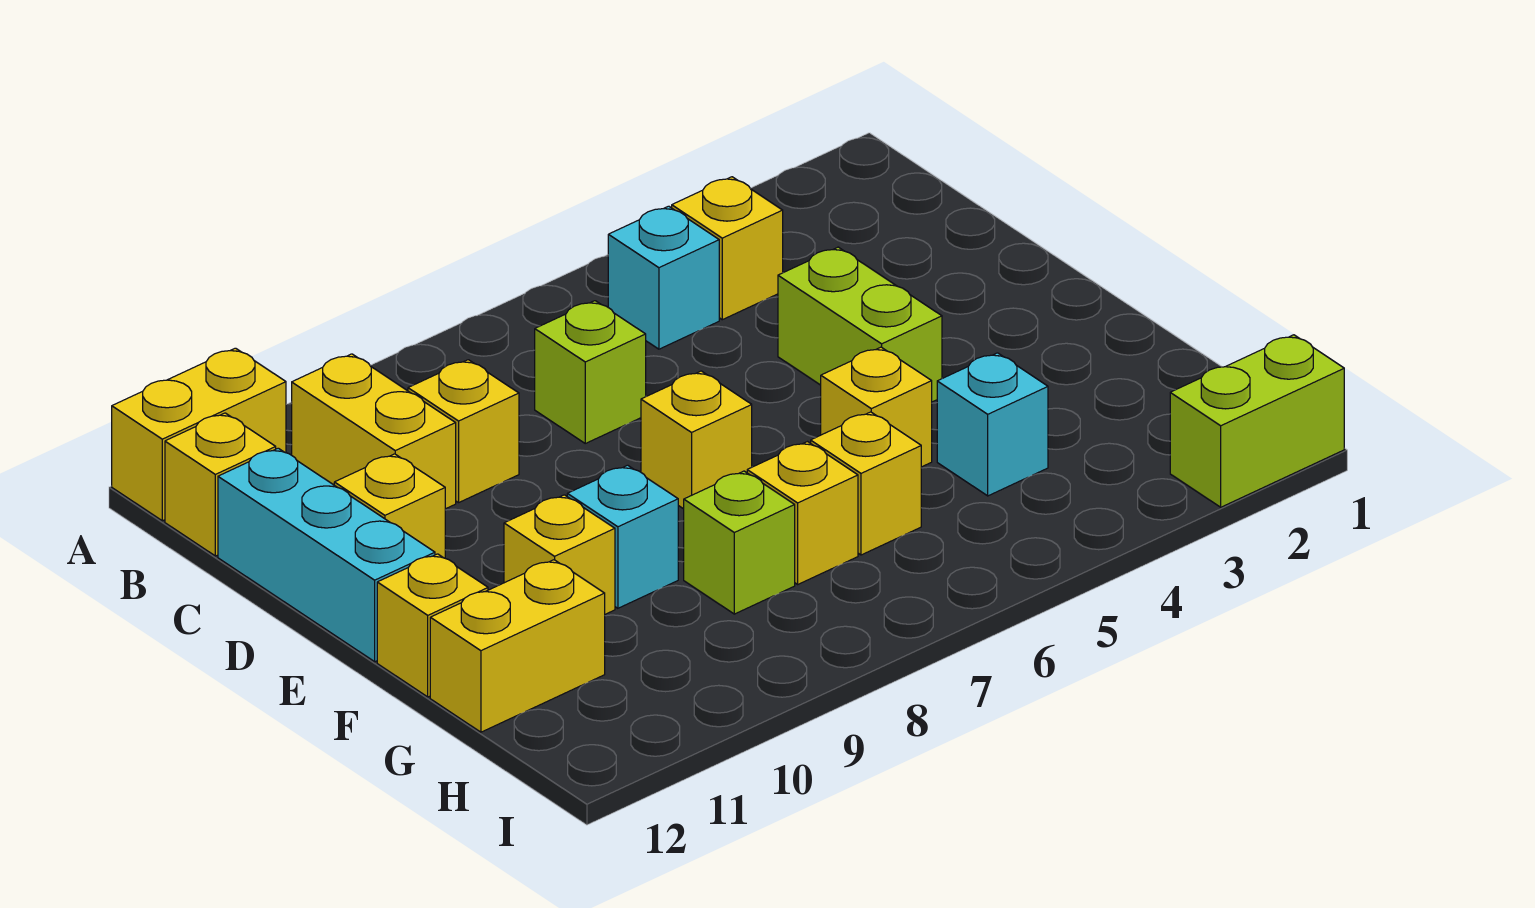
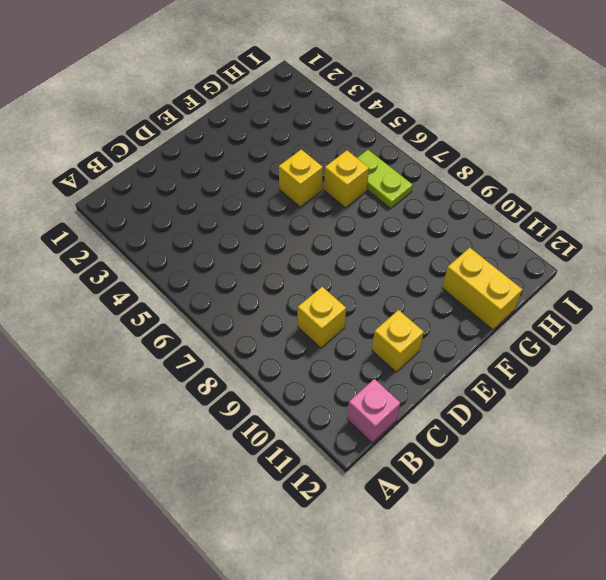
pink brick B12 level 1 -> yellow brick B12 level 1
lime plate H6:H7 level 1 -> none
none -> yellow brick A11:A12 level 1
none -> yellow brick B4 level 1
none -> cyan brick B5 level 1

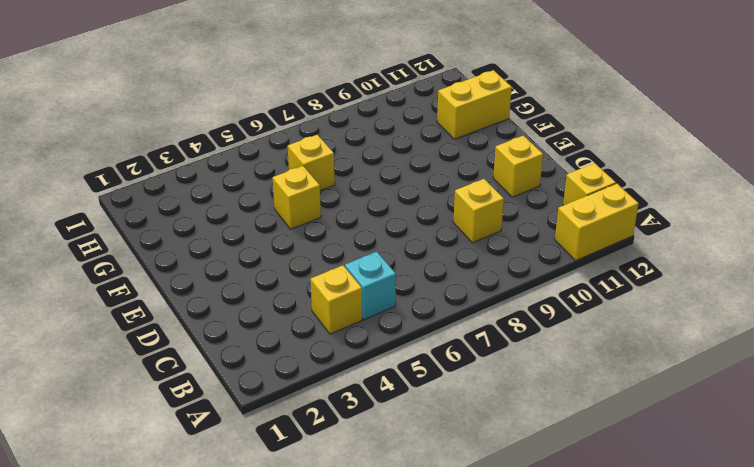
none -> yellow brick B10:C10 level 1
none -> lime brick C7 level 1
none -> cyan brick C12:E12 level 1

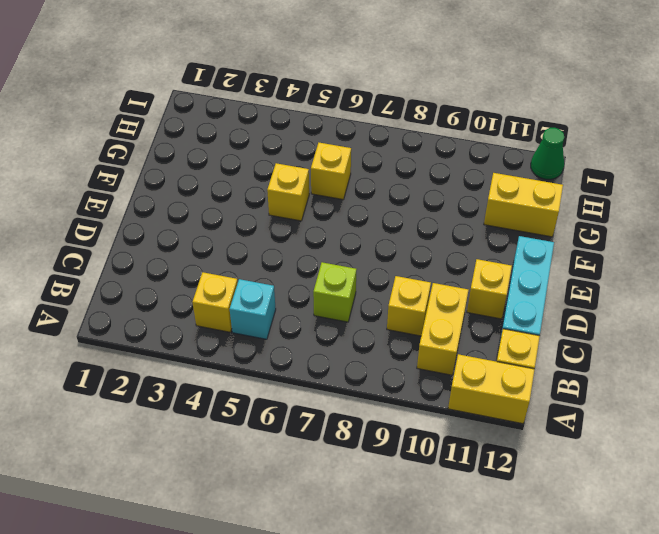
green cone I12 level 1 -> none
none -> lime brick D4:E4 level 1
none -> yellow brick E7 level 1
none -> cyan brick F9 level 1

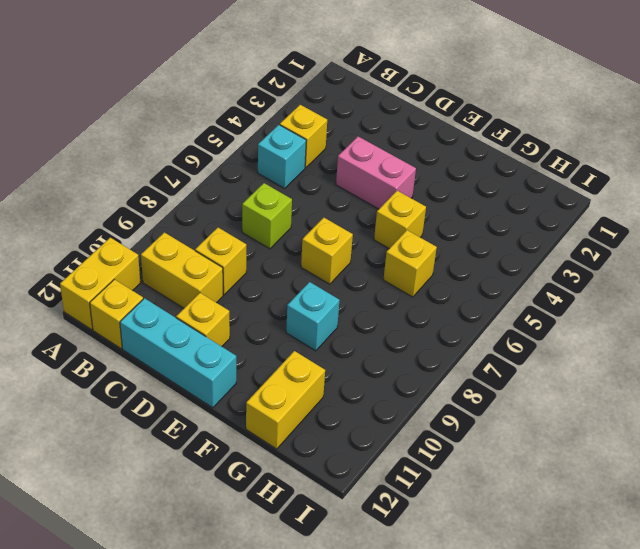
pink brick D4:E4 level 1 -> lime brick D4:E4 level 1
none -> yellow brick F10 level 1
none -> yellow brick F12 level 1
none -> cyan brick G4 level 1

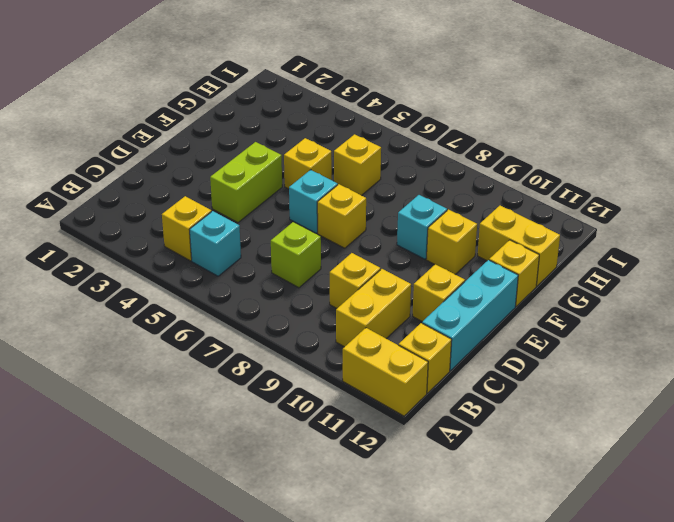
cyan brick E6 level 1 -> cyan brick G4 level 1
none -> yellow brick G7 level 1
none -> lime brick G8 level 1
none -> lime brick I1:I2 level 1

